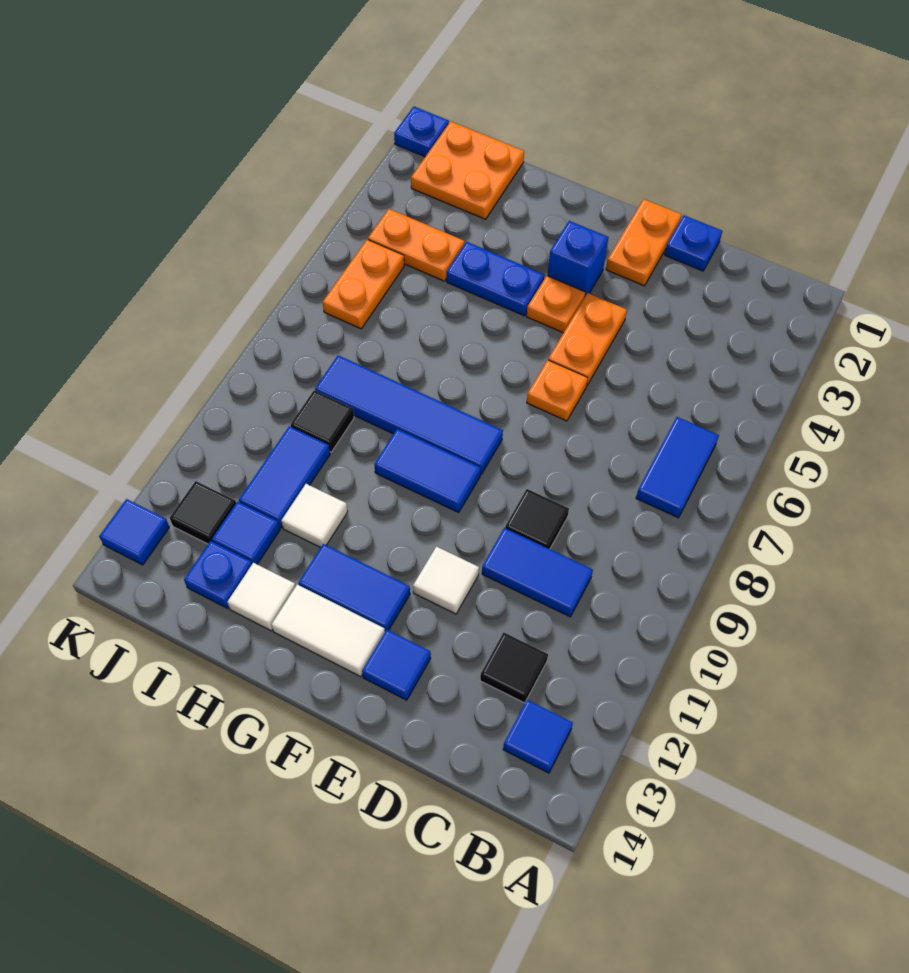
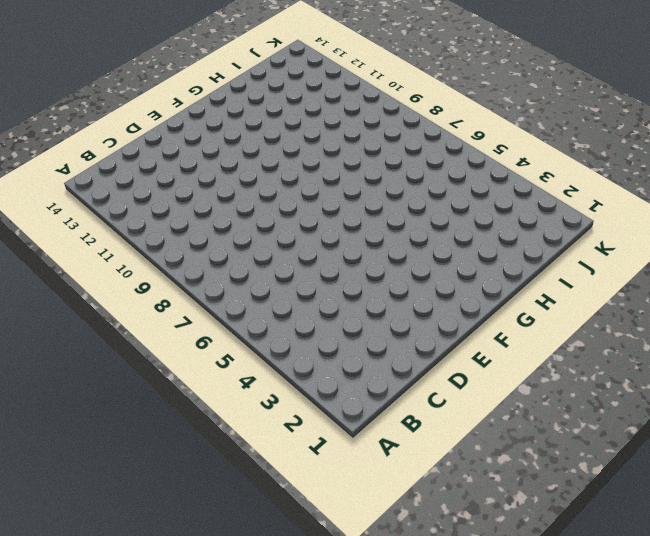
none -> blue tile B6:B7 level 1
none -> blue tile B13 level 1
none -> blue tile C10:D10 level 1
none -> black tile C12 level 1

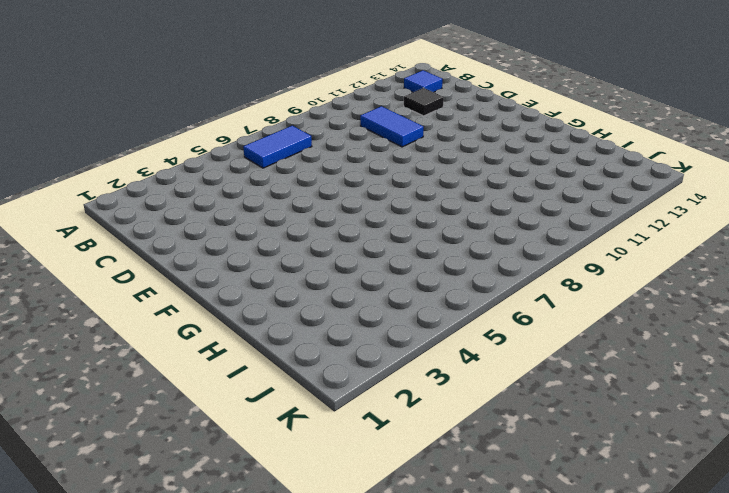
none -> blue plate D1 level 1
none -> black tile D9 level 1
none -> orange plate E1:E2 level 1
none -> orange plate E4:E5 level 1

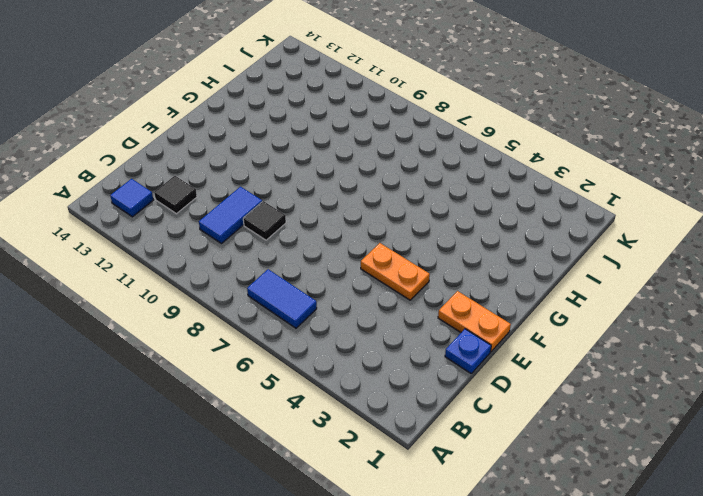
none -> orange plate E6 level 1
none -> white tile E11 level 1
none -> blue tile E13 level 1
none -> blue brick F3 level 1

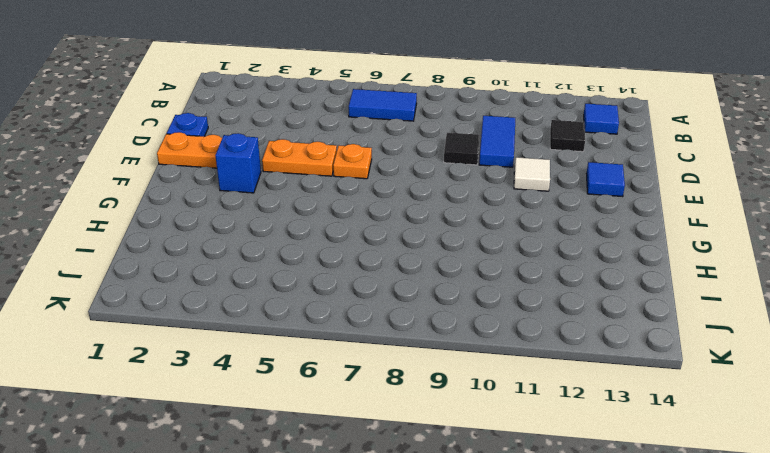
none -> orange plate F4 level 1
none -> blue tile F8:I8 level 1
none -> blue tile F9:G9 level 1
none -> blue tile F12:G12 level 1

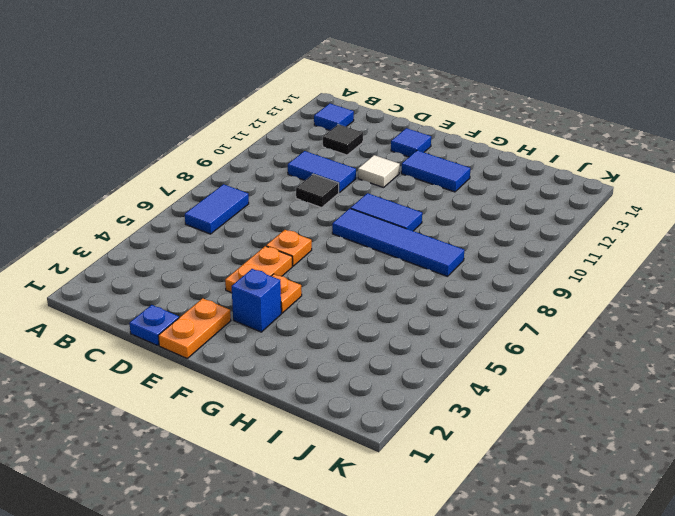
none -> white tile F13:G13 level 1
none -> blue plate G4:H4 level 1
none -> white tile H11 level 1
none -> white tile H13 level 1

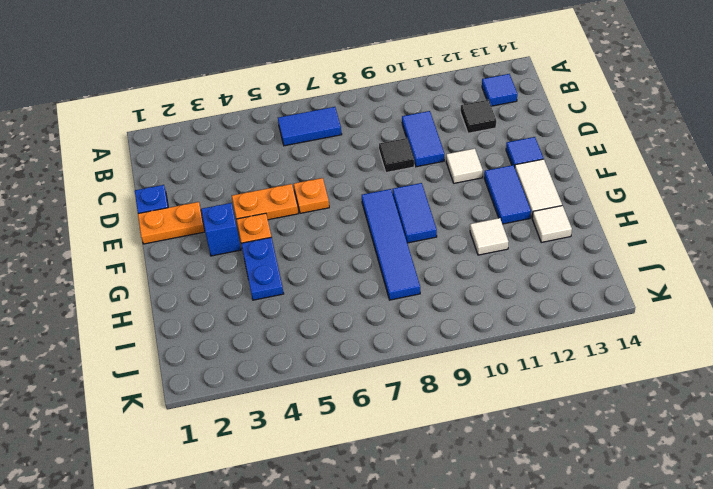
none -> orange plate I1:J2 level 1
none -> orange plate I4:J4 level 1
none -> black tile I9 level 1
none -> blue tile I10:I11 level 1

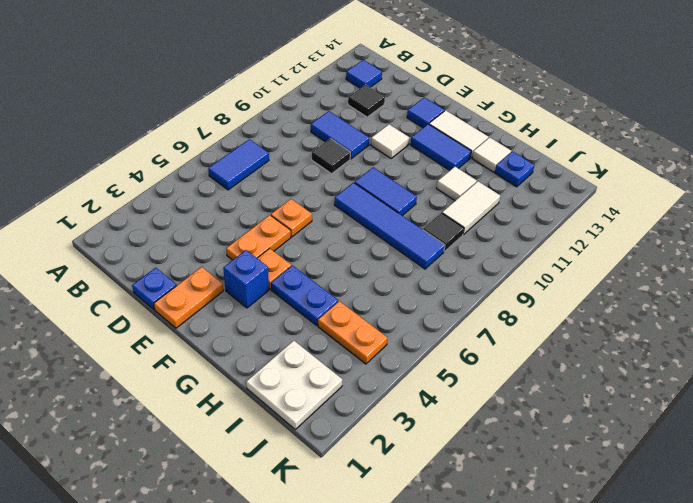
white plate I1:J2 level 1 -> orange plate I1:J2 level 1
white tile I10:I11 level 1 -> blue tile I10:I11 level 1
none -> blue tile I12 level 1
none -> orange plate J5:J6 level 1
none -> black tile J12 level 1
none -> blue plate K1 level 1

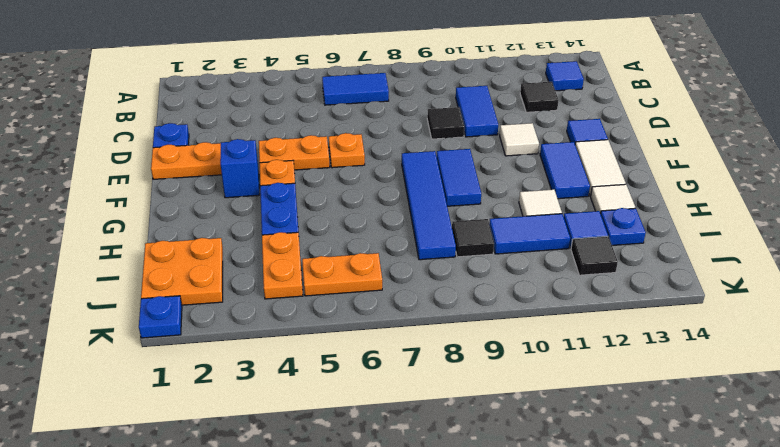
none -> blue tile K13 level 1

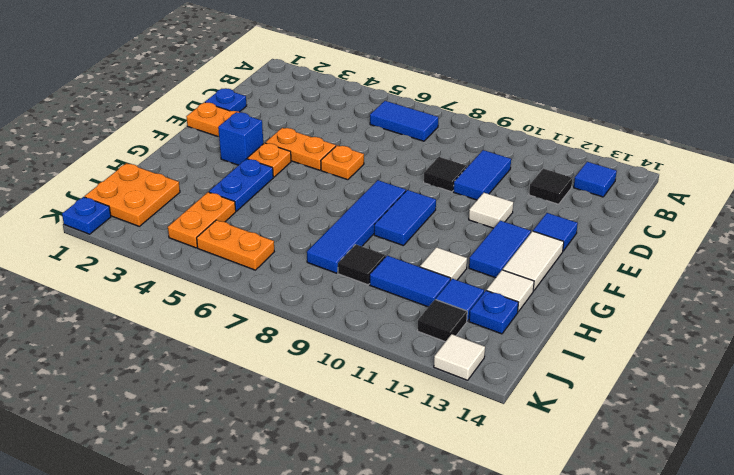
white tile K13 level 1 -> blue tile K13 level 1

